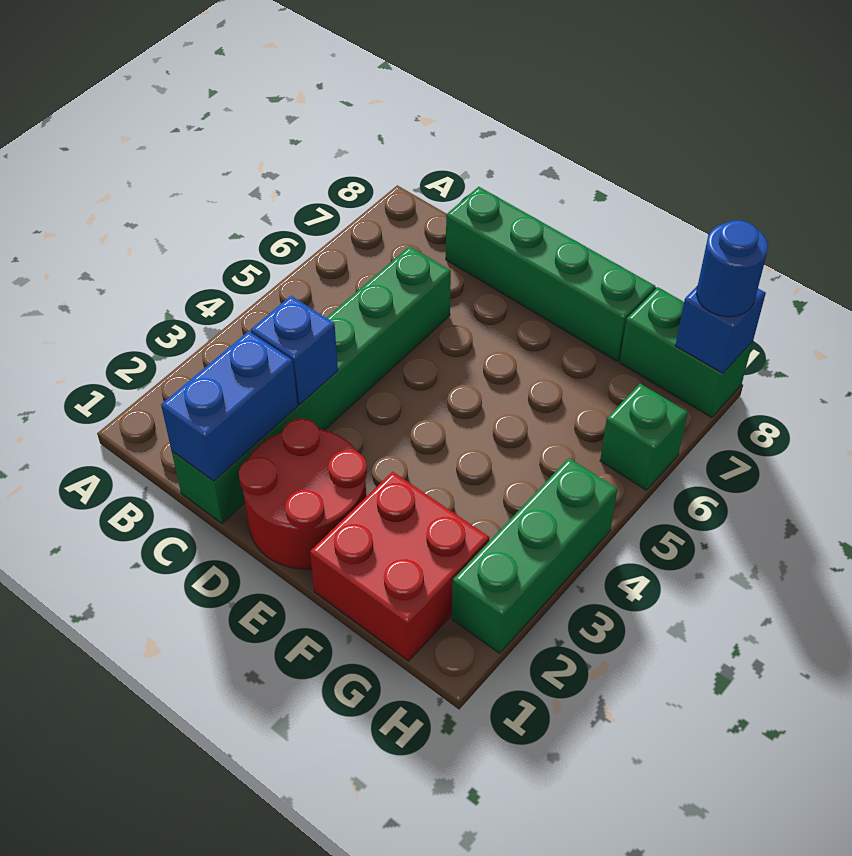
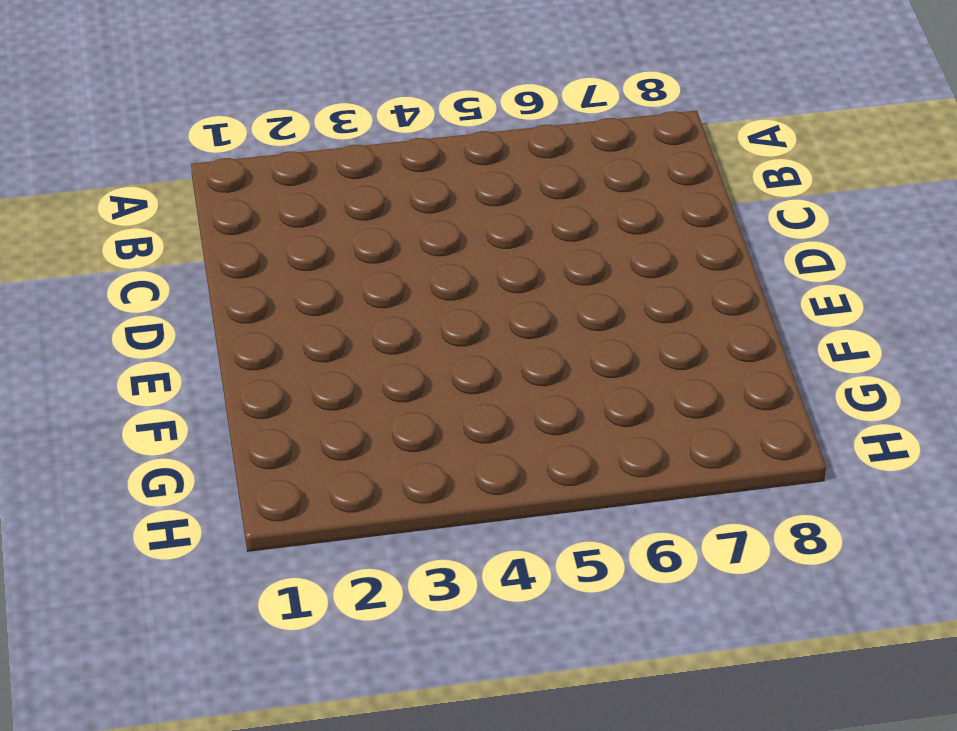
none -> green brick C1:C6 level 1
none -> green brick C8:F8 level 1

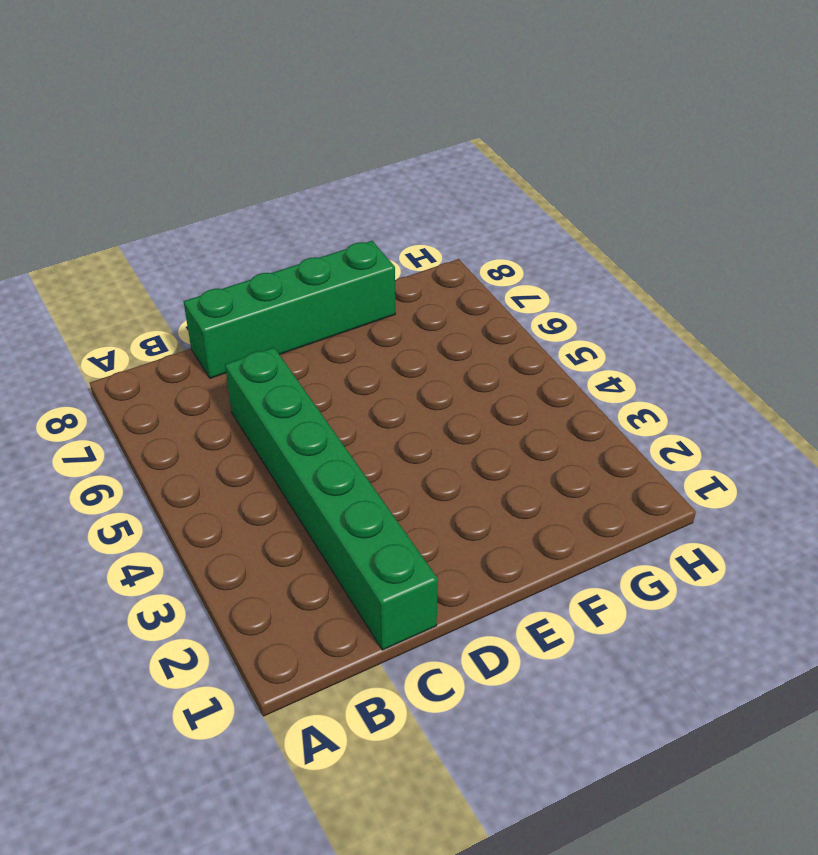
none -> red round brick D1:E2 level 1
none -> red brick F1:G2 level 1

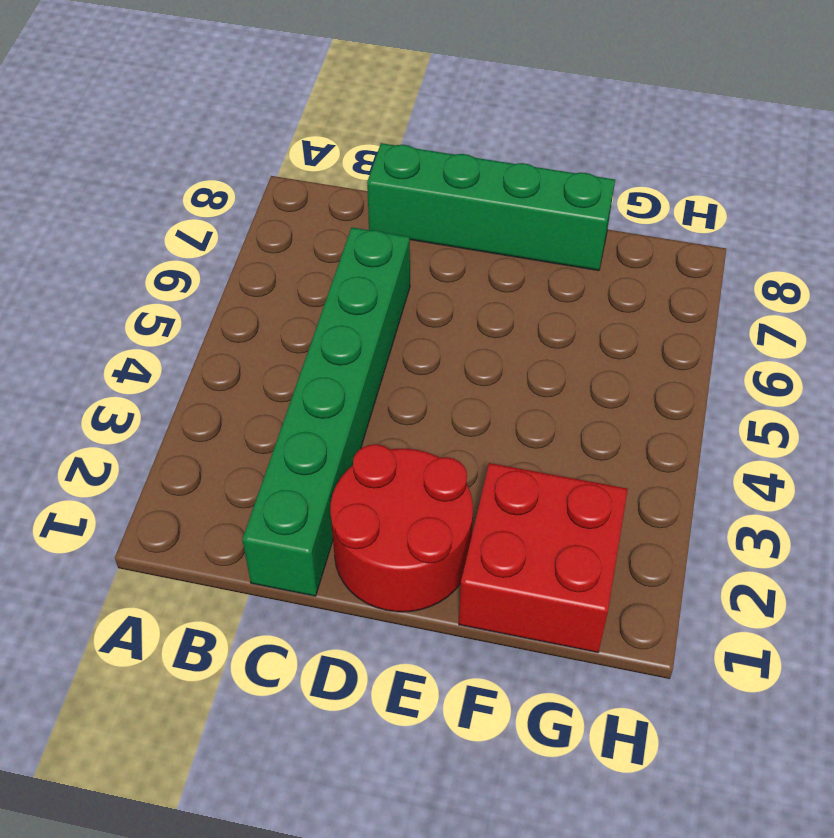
none -> green brick G8:H8 level 1
none -> green brick H2:H4 level 1

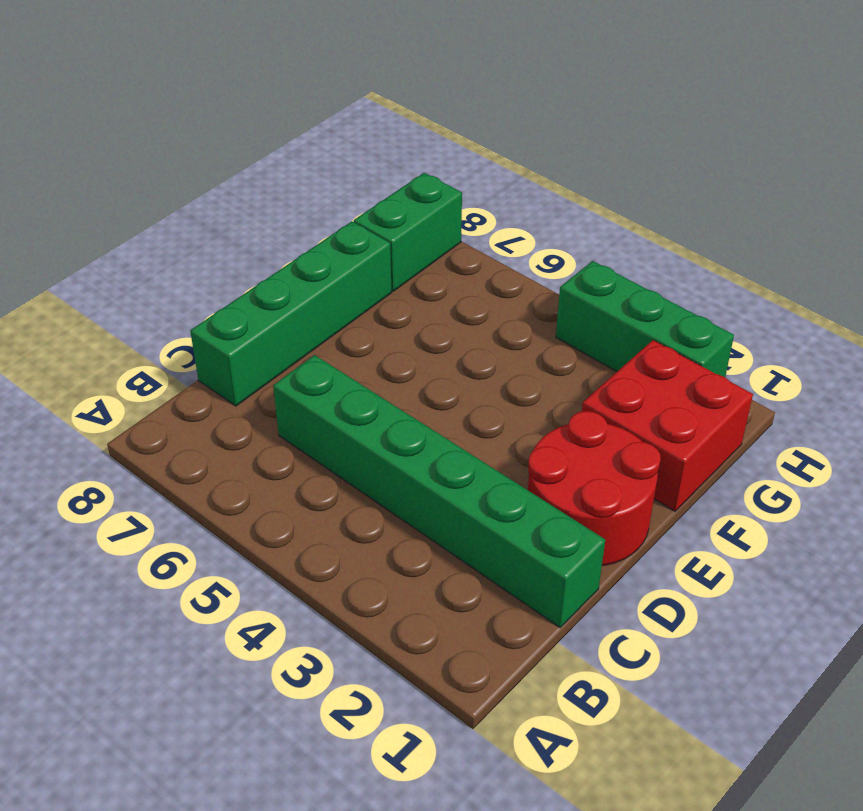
none -> green brick H6 level 1
none -> blue brick C1:C2 level 2

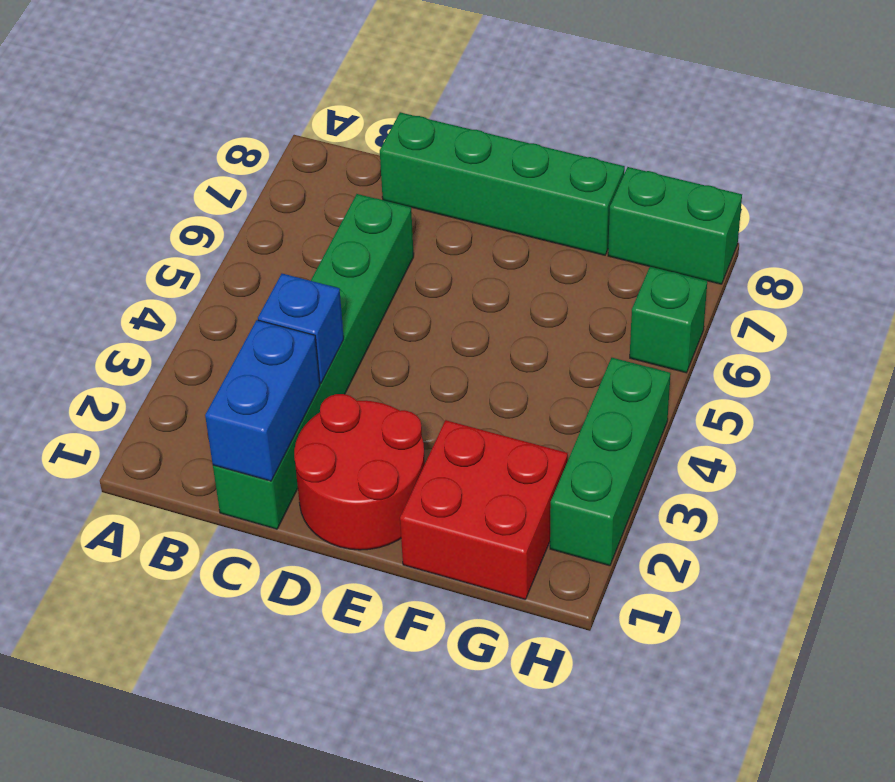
none -> blue brick H8 level 2
none -> blue round brick H8 level 3

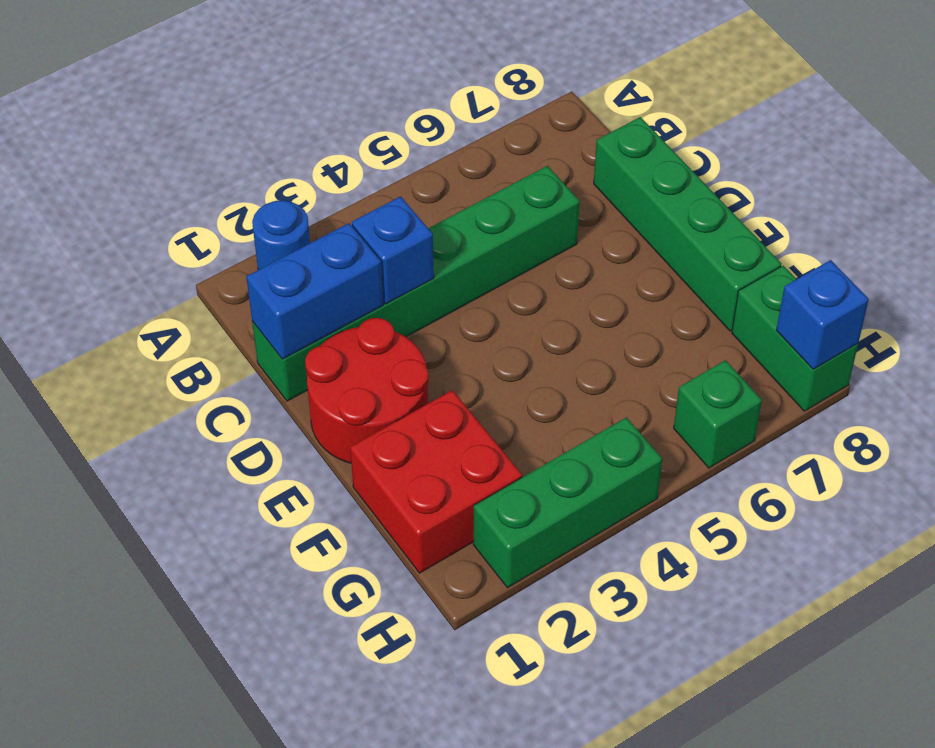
blue round brick A2 level 1 -> blue round brick H8 level 3

